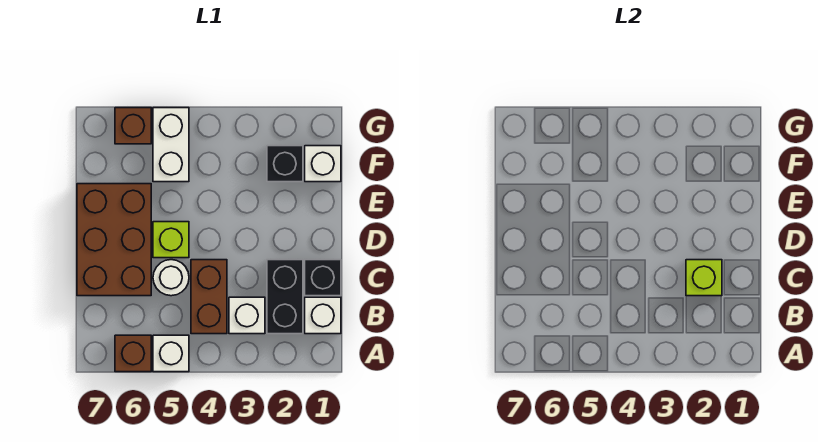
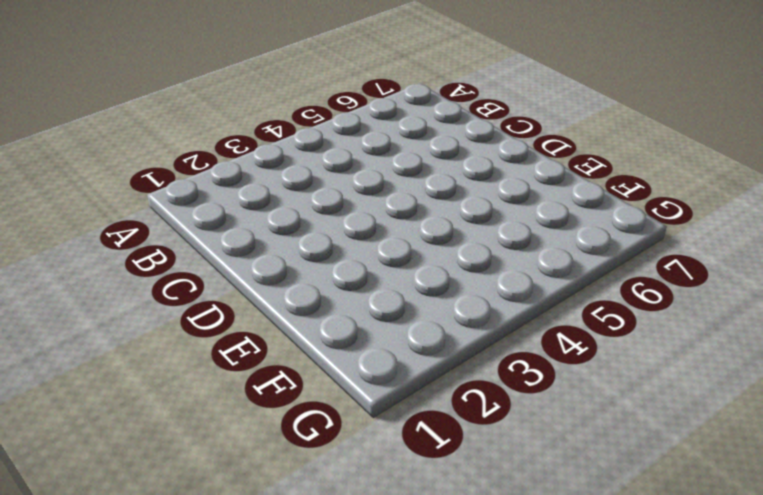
none -> white brick A5 level 1
none -> brown brick A6 level 1
none -> white brick B1 level 1

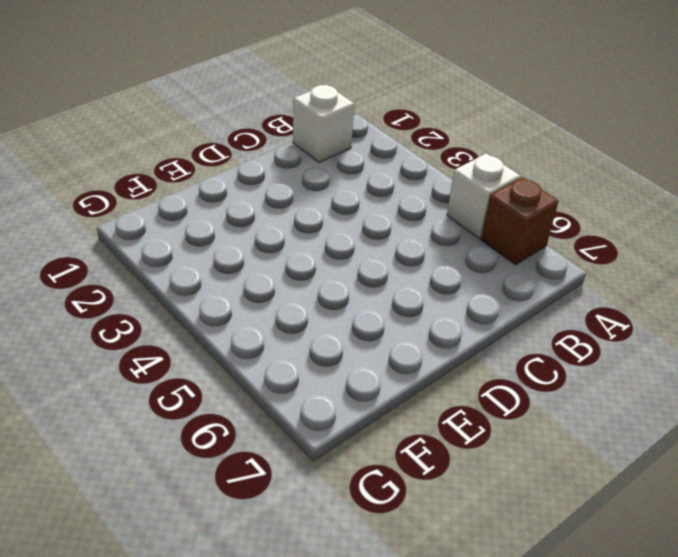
none -> black brick B2:C2 level 1
none -> white brick B3 level 1
none -> brown brick B4:C4 level 1

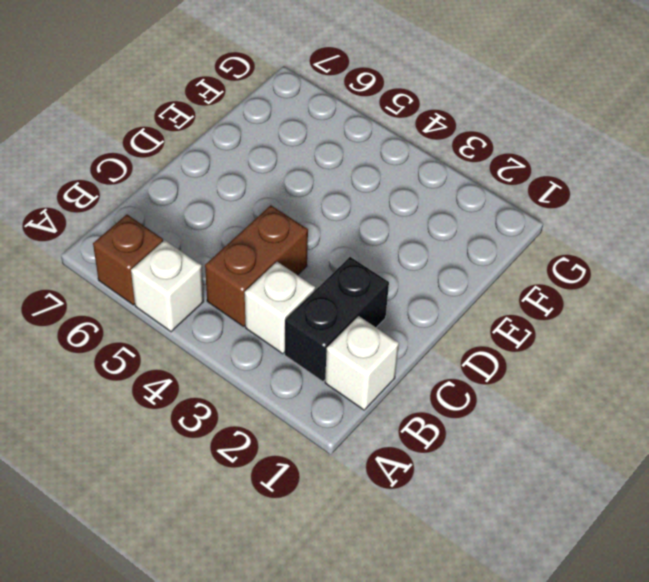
none -> black brick C1 level 1
none -> white round brick C5 level 1
none -> brown brick C6:E7 level 1

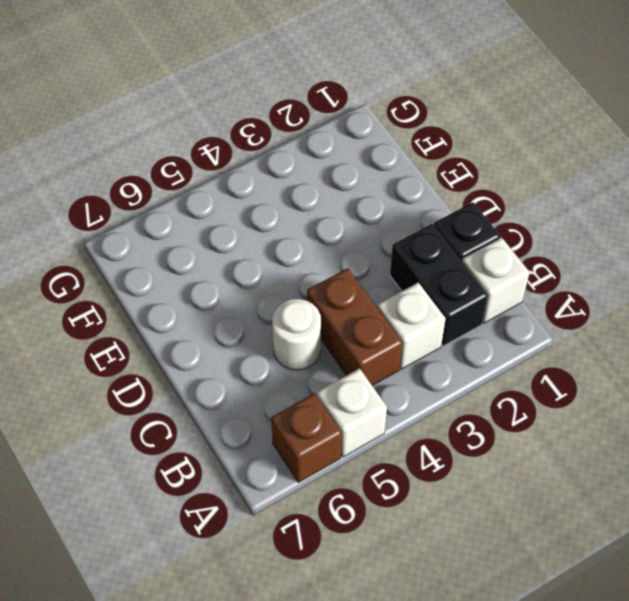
none -> brown brick C6:E7 level 1
none -> lime brick D5 level 1
none -> white brick F1 level 1

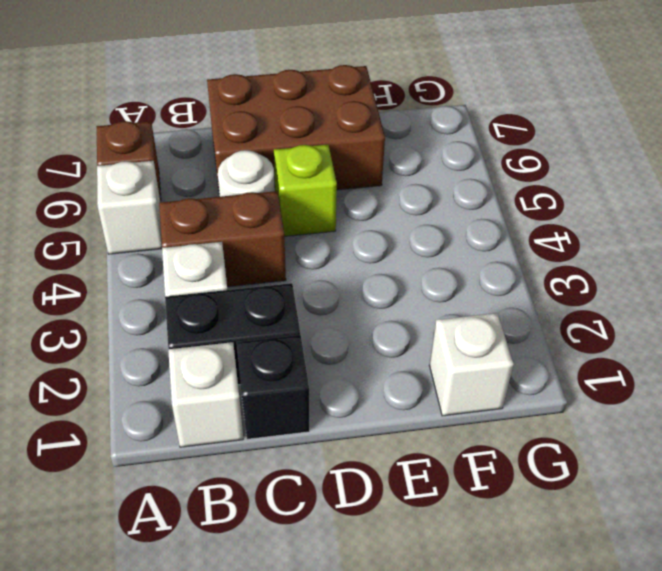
none -> black brick F2 level 1
none -> white brick F5:G5 level 1
none -> brown brick G6 level 1

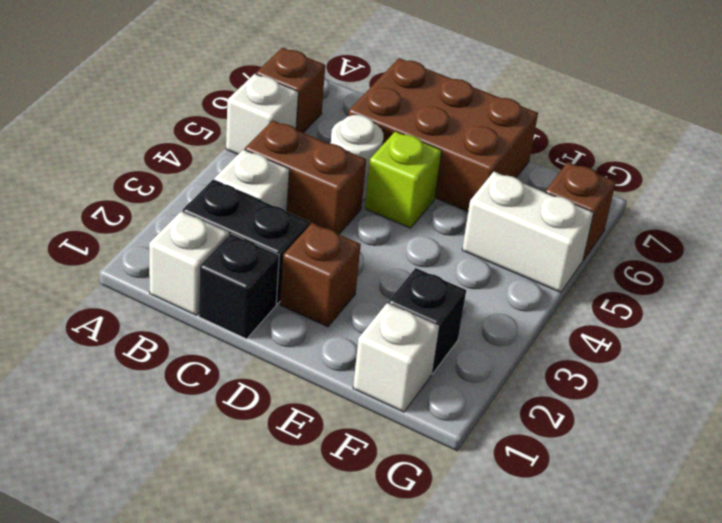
brown brick D2 level 1 -> none
none -> lime brick C2 level 2

